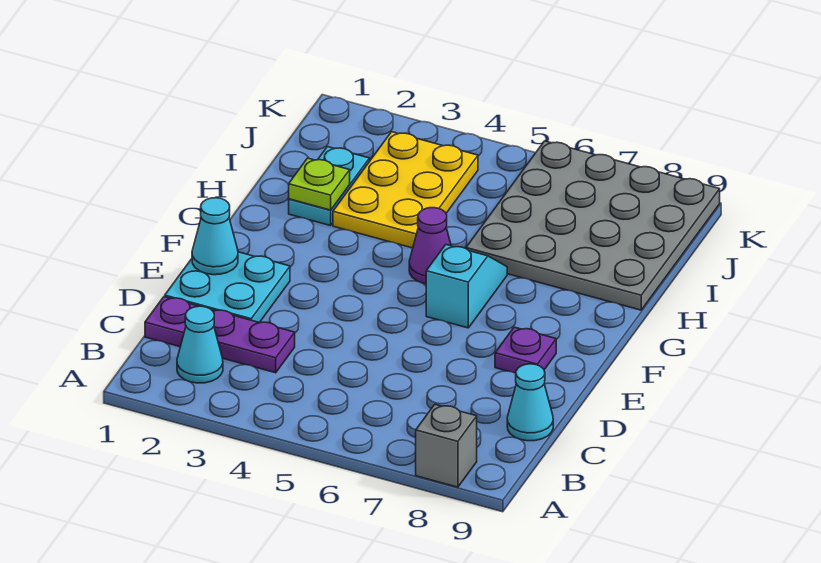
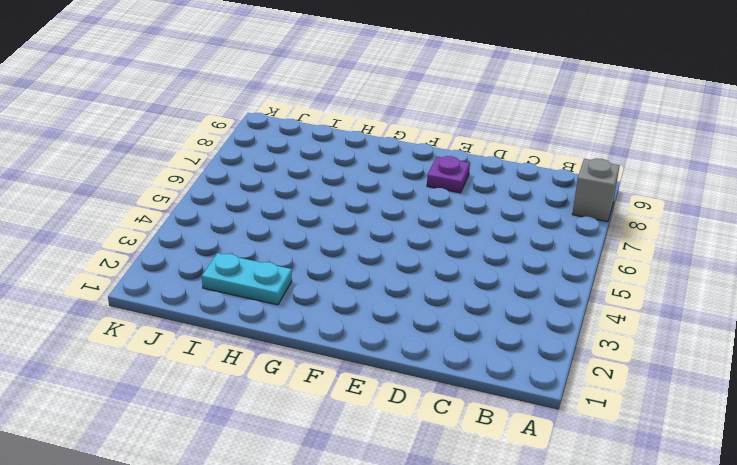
none -> cyan cone B2 level 1
none -> purple plate C1:C3 level 1
none -> cyan cone C9 level 1

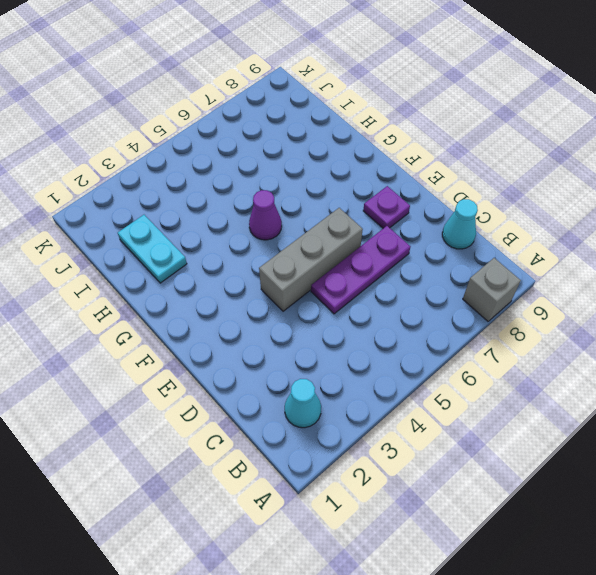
purple plate D5:D7 level 1 -> purple plate C1:C3 level 1
grey brick E4:E6 level 1 -> none
none -> cyan plate D1:E2 level 1
none -> cyan slope F6:G6 level 1 top F
none -> yellow plate H3:J4 level 1

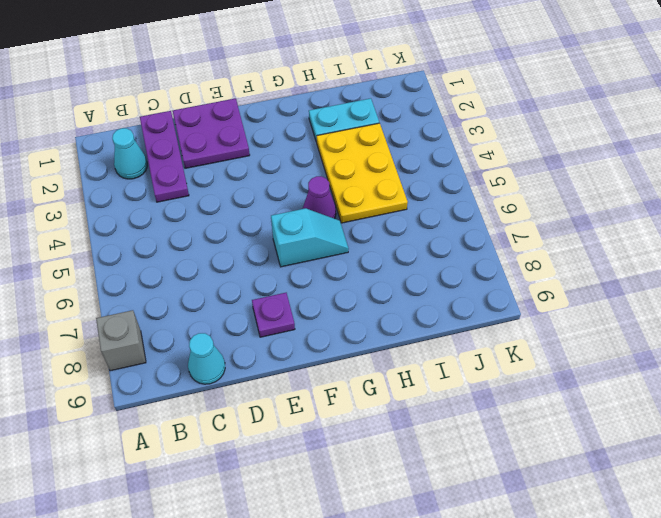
purple plate D1:E2 level 1 -> cyan plate D1:E2 level 1
yellow plate H3:I5 level 1 -> yellow plate H3:J4 level 1
none -> grey plate H6:K9 level 1
none -> cyan cone E1 level 2
none -> lime plate H2 level 2

